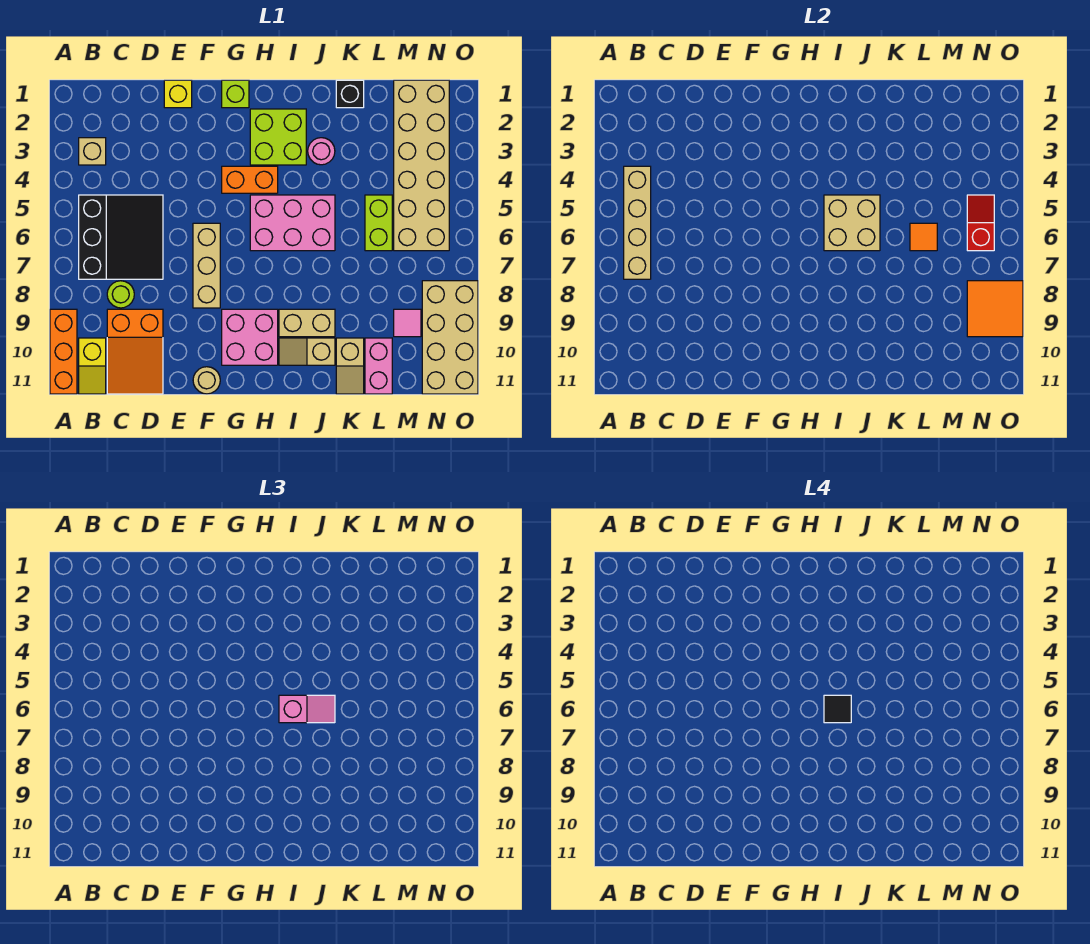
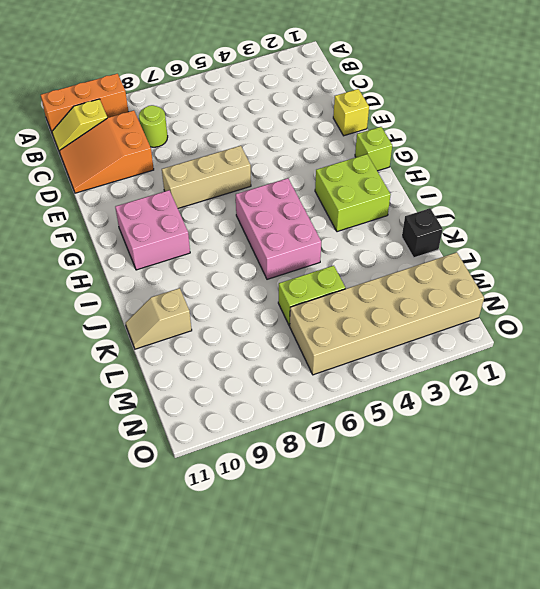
none -> tan brick B3 level 1
none -> black slope B5:D7 level 1 top B
none -> tan round brick F11 level 1
none -> orange brick G4:H4 level 1

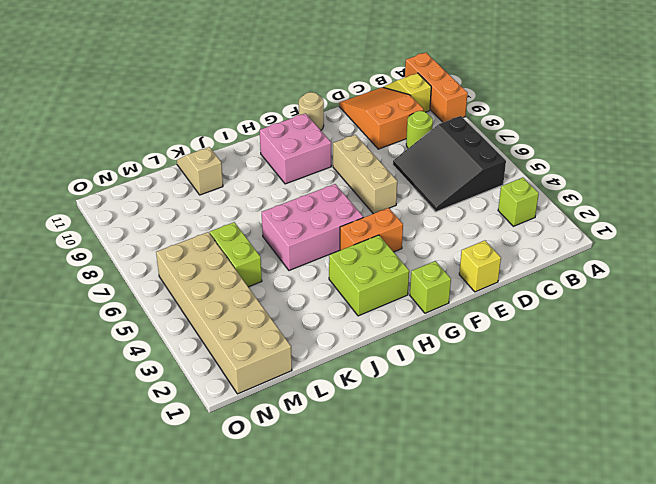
lime brick B3 level 1 -> tan brick B3 level 1
none -> tan brick I9:J9 level 1
none -> tan slope I10:J10 level 1 top J
none -> pink round brick J3 level 1
none -> black brick K1 level 1

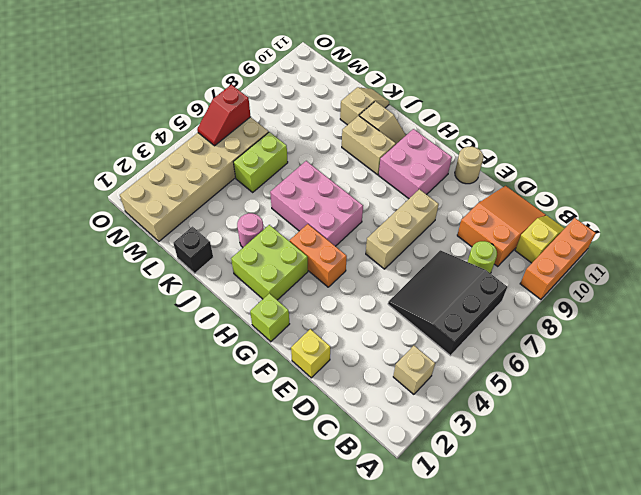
none -> pink brick L10:L11 level 1
none -> pink tile M9 level 1
none -> tan brick N8:O11 level 1
none -> tan brick B4:B7 level 2

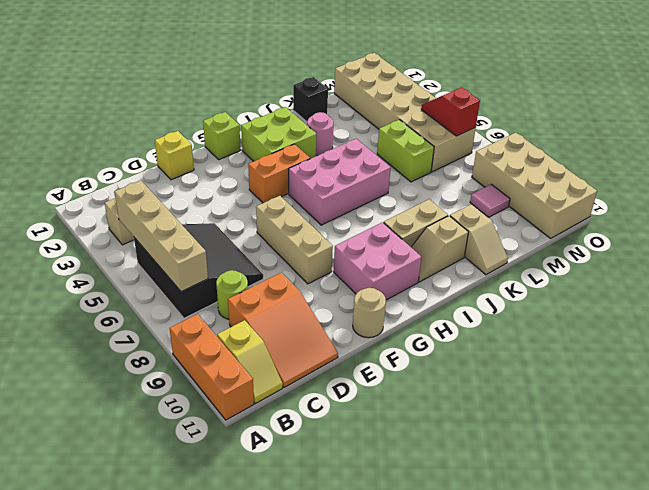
none -> pink brick L10:L11 level 1
none -> tan brick I5:J6 level 2
none -> orange tile L6 level 2
none -> orange tile N8:O9 level 2

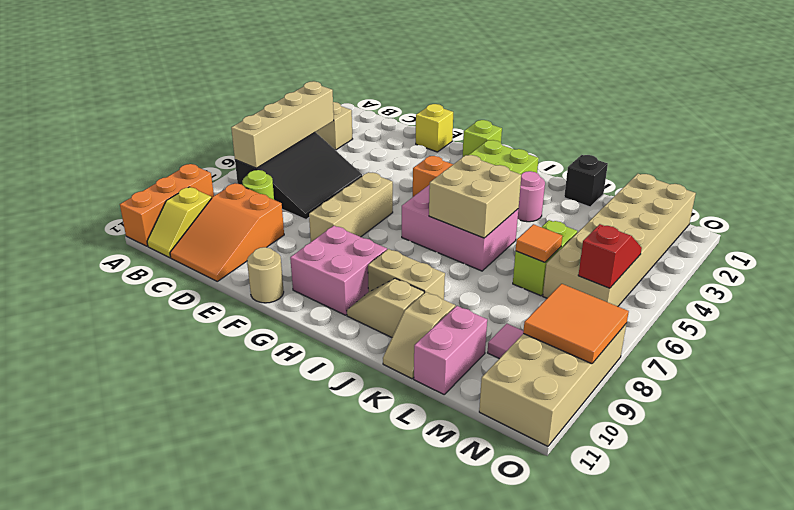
none -> pink slope I6:J6 level 3 top I
none -> black tile I6 level 4

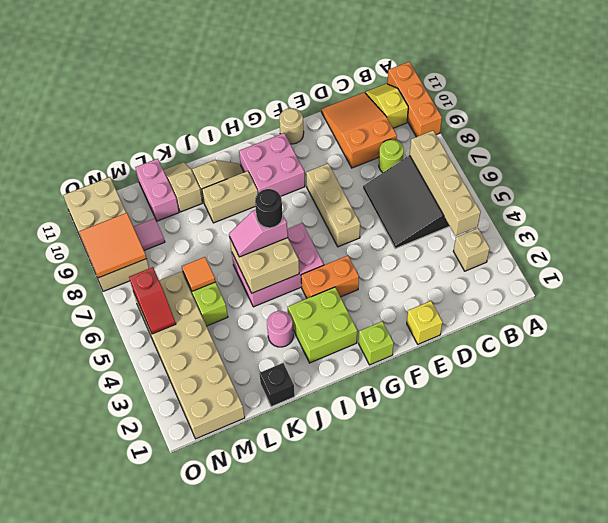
black round brick I6 level 4 -> black tile I6 level 4

